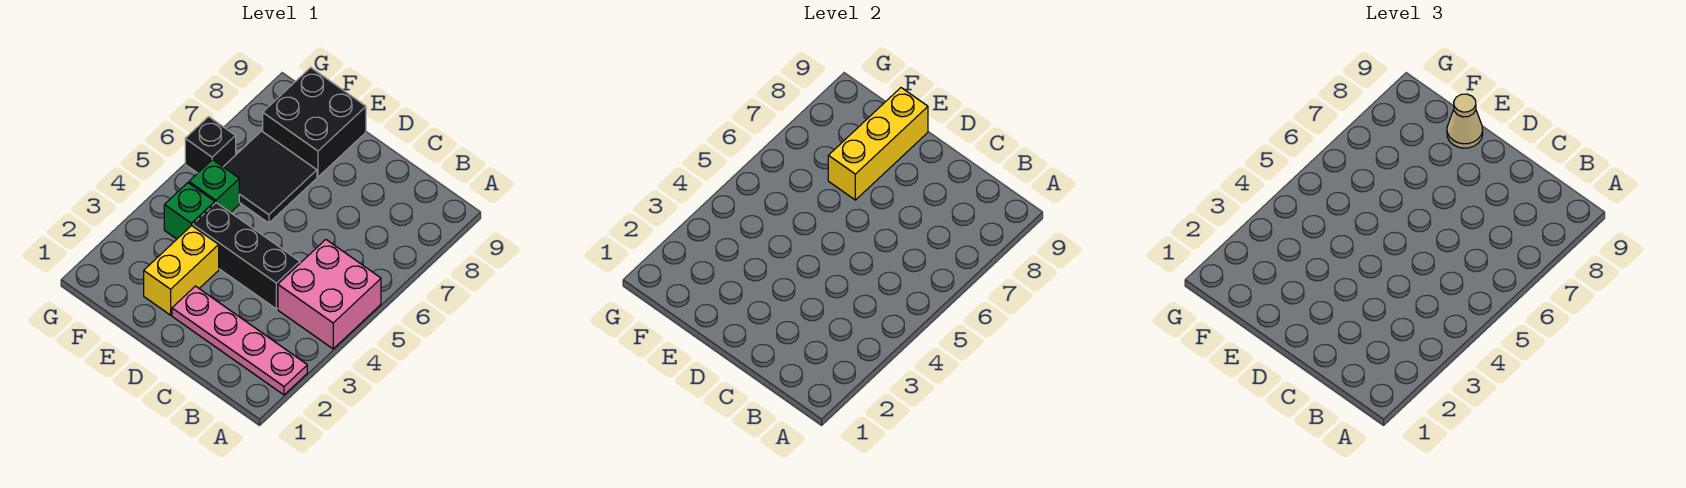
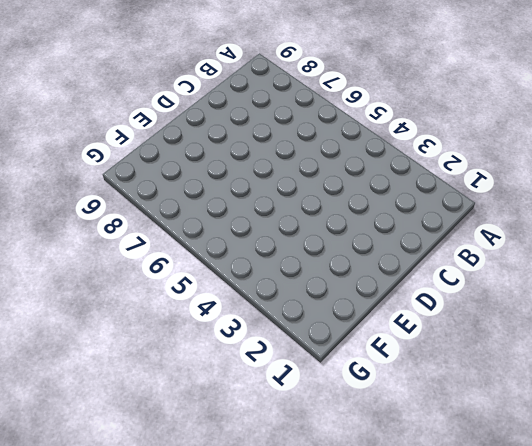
none -> pink plate A2:D2 level 1
none -> pink brick A4:B5 level 1

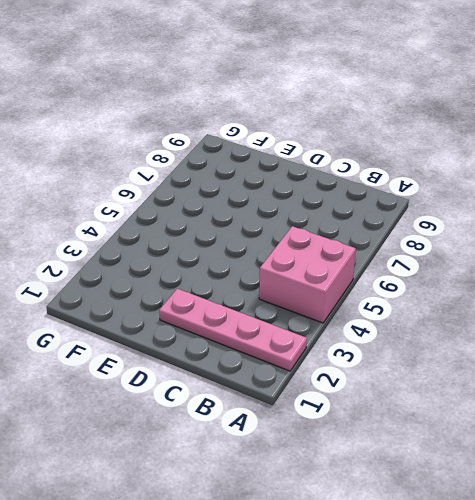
none -> black brick C4:E4 level 1
none -> yellow brick E2:E3 level 1

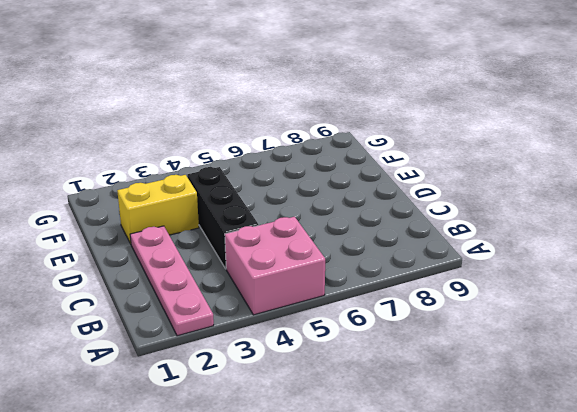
none -> black tile E6:F7 level 1
none -> black brick E8:F9 level 1

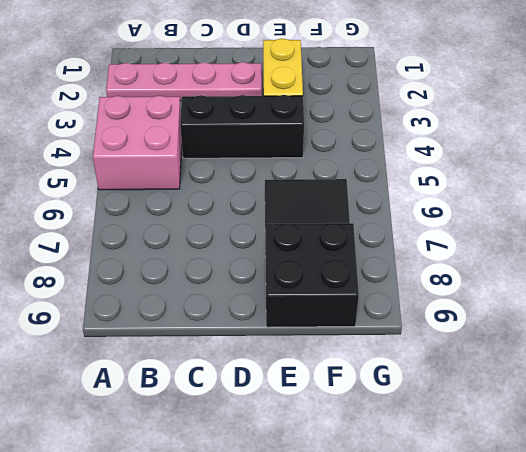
none -> green brick F4 level 1
none -> green brick F5 level 1

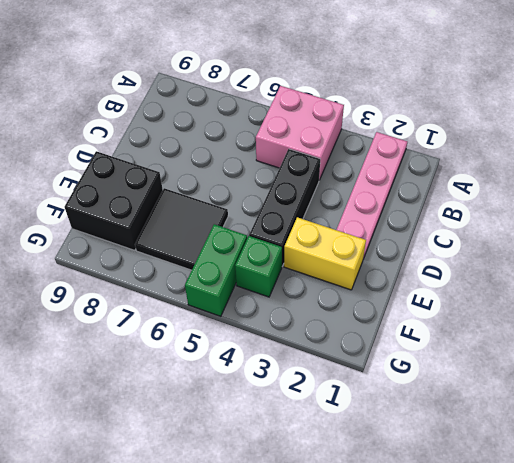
green brick F5:G5 level 1 -> green brick F5 level 1
none -> black brick G6 level 1
none -> yellow brick E7:E9 level 2

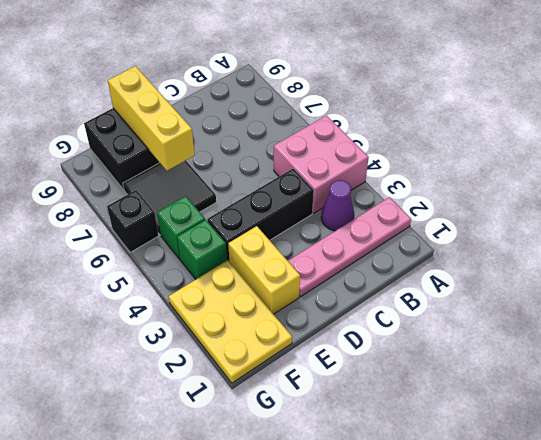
purple cone B3 level 1 -> none
yellow plate F1:G3 level 1 -> none
none -> tan cone E9 level 3

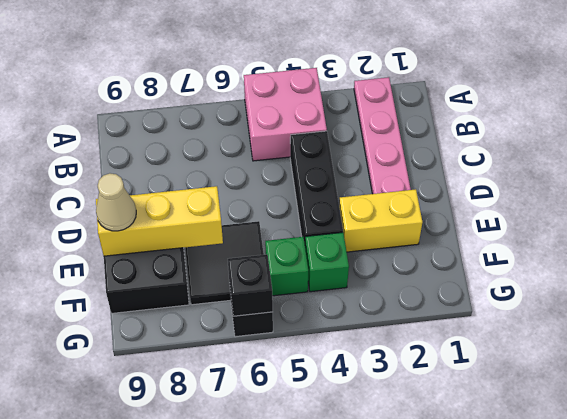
black brick G6 level 2 -> none

